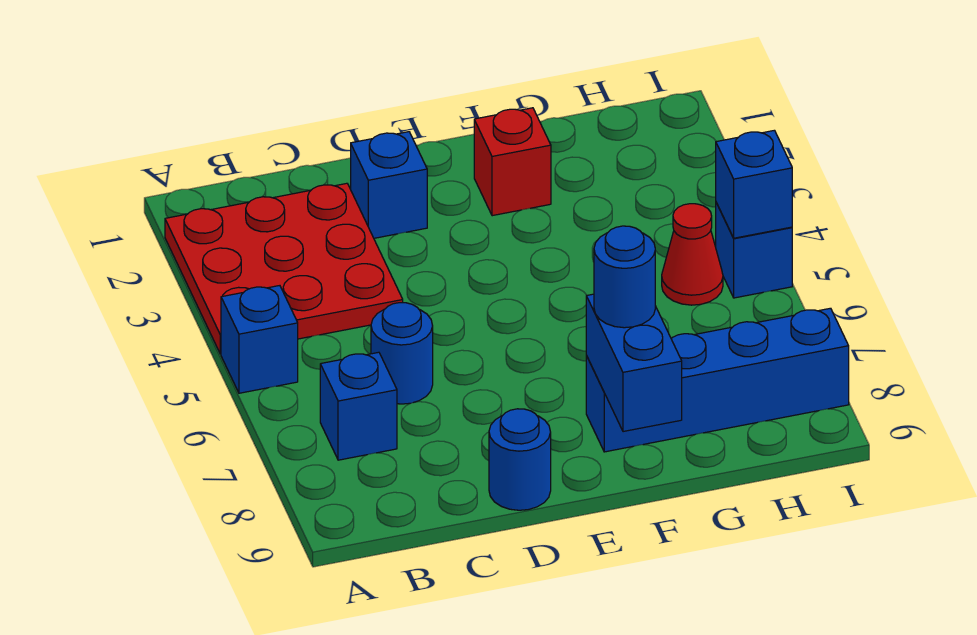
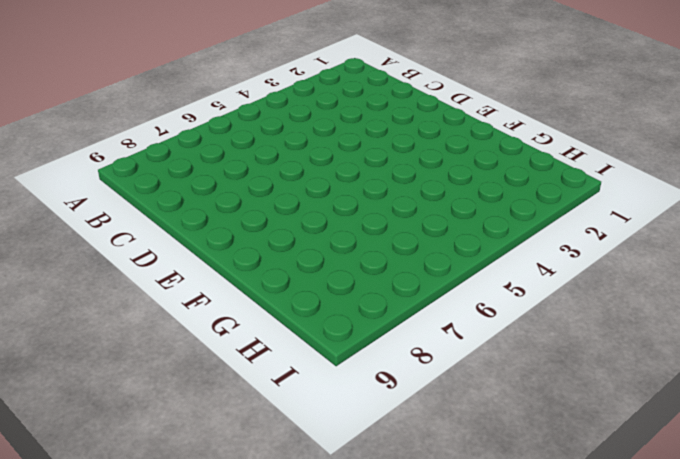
none -> red plate A2:C4 level 1
none -> blue brick A5 level 1
none -> blue brick B7 level 1

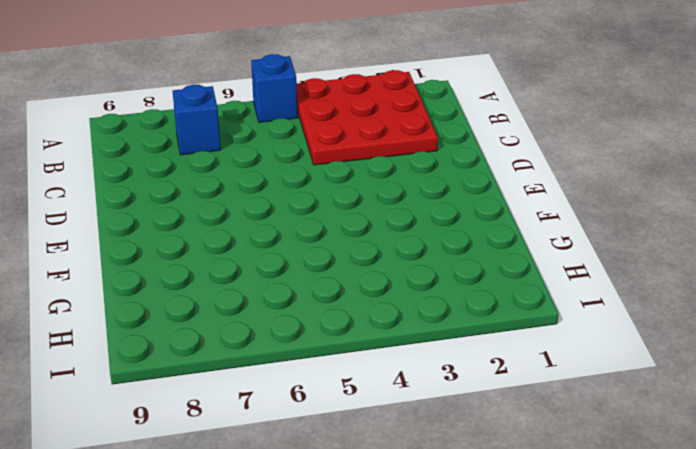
none -> blue round brick C6 level 1
none -> blue brick D2 level 1
none -> blue round brick D9 level 1

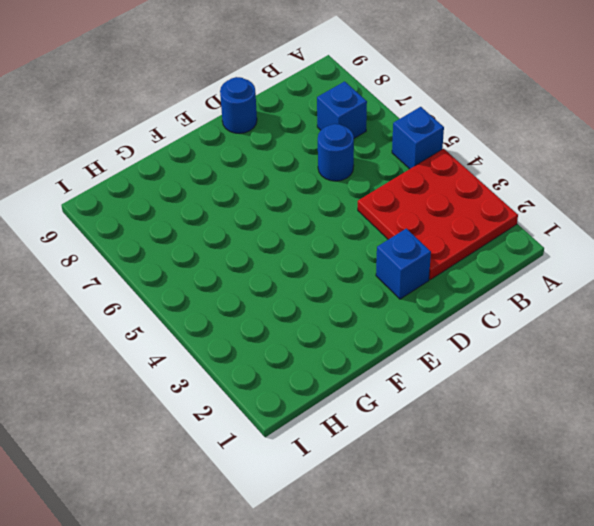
none -> red brick F2 level 1
none -> blue brick F8:I8 level 1
none -> red cone H5 level 1

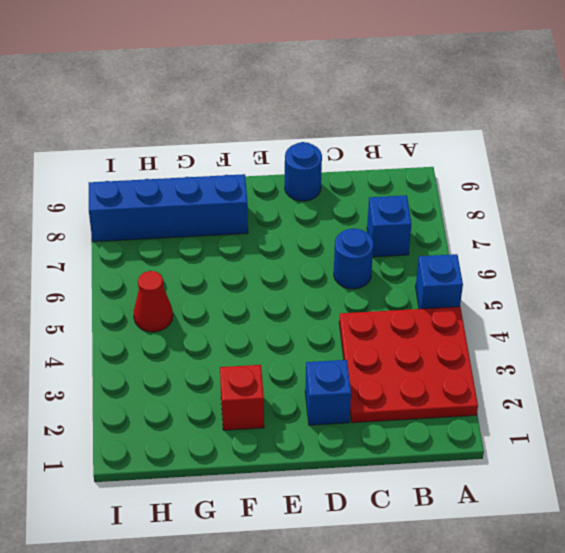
none -> blue brick I5 level 1
none -> blue brick F8:F9 level 2
none -> blue brick I5 level 2

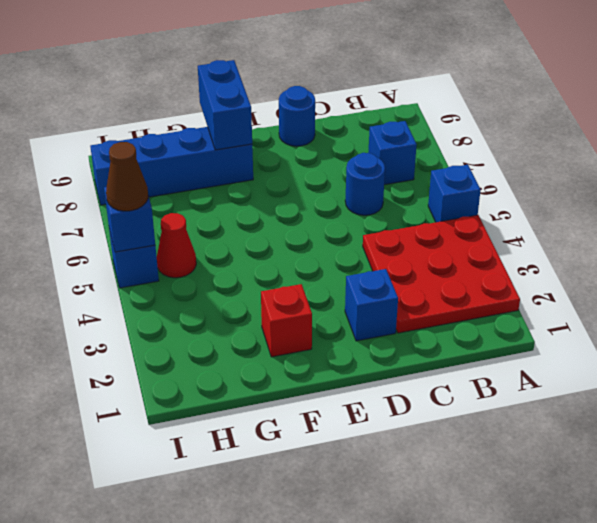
brown cone I5 level 3 -> none
none -> blue round brick F8 level 3

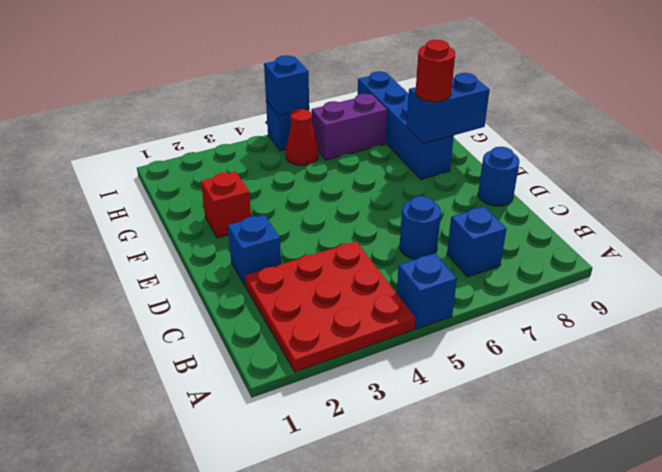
red round brick F8 level 3 -> blue round brick F8 level 3
purple brick H6:H7 level 1 -> none

